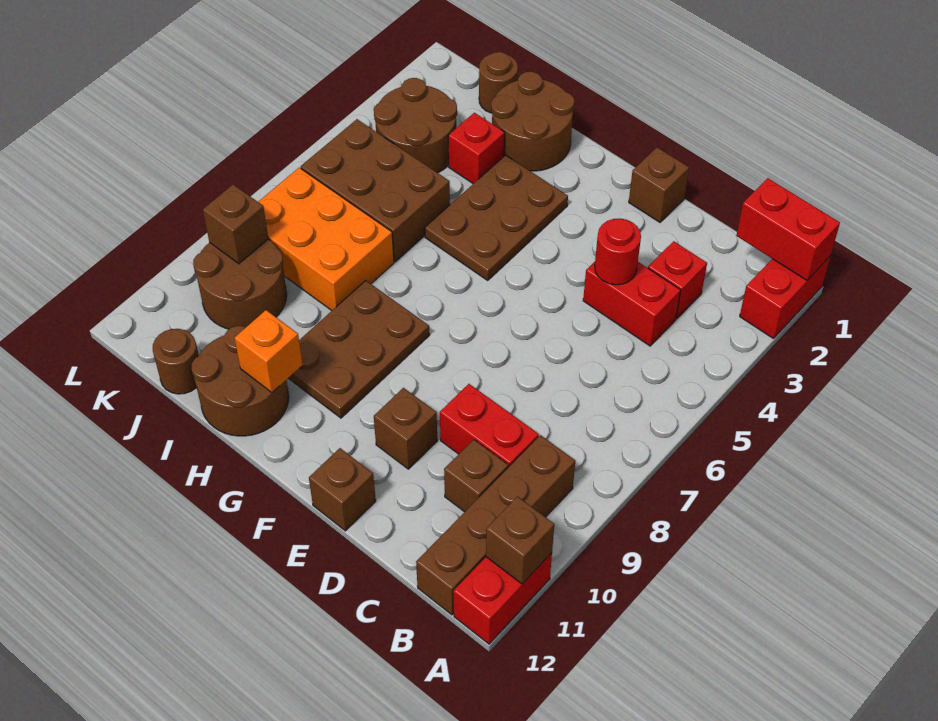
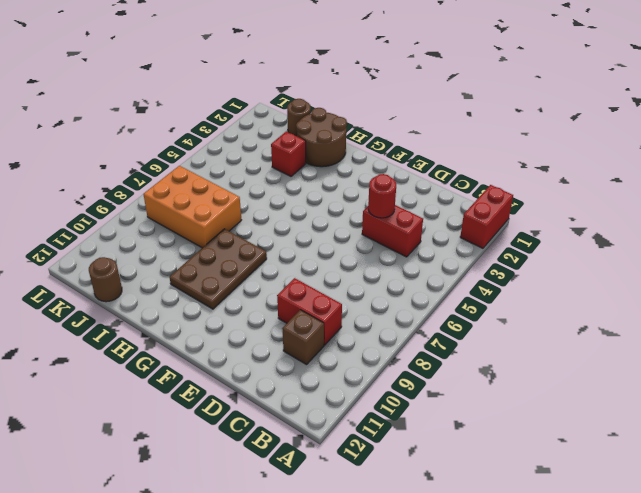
none -> red brick A11:A12 level 1
none -> brown brick B9:B12 level 1
none -> red brick C3 level 1

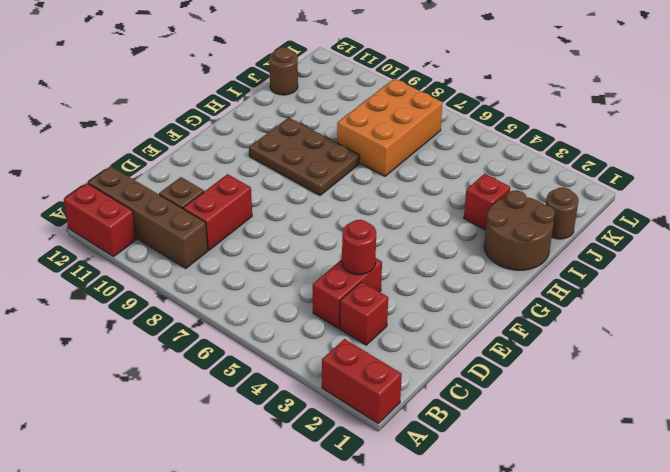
none -> brown brick E1 level 1
none -> brown brick E10 level 1
none -> brown brick E12 level 1

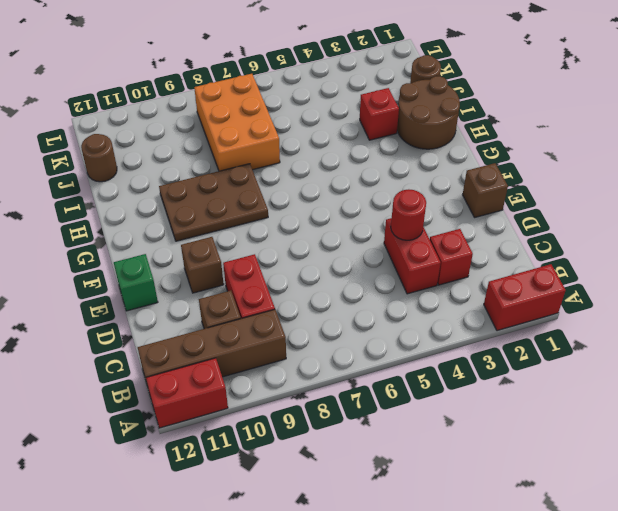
green brick E12 level 1 -> brown brick E12 level 1
none -> brown plate G3:H5 level 1
none -> brown round brick H11:I12 level 1
none -> brown brick I5:K6 level 1

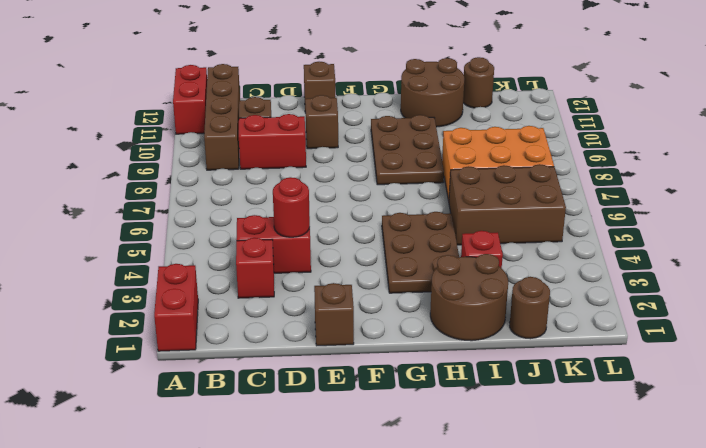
none -> brown round brick J3:K4 level 1
none -> brown round brick J9:K10 level 1
none -> red brick A1:B1 level 2

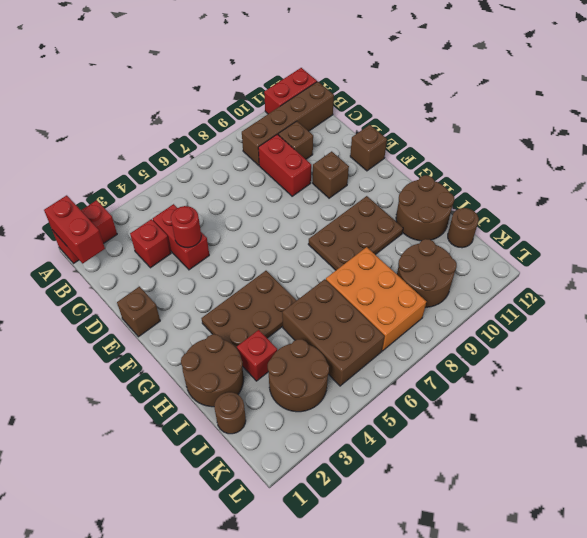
none -> brown brick A11 level 2
none -> orange brick H11 level 2
none -> brown brick K9 level 2

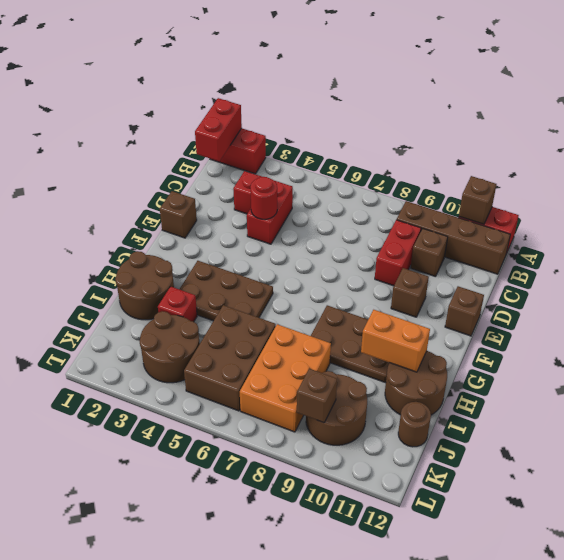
orange brick H10:H11 level 2 -> orange brick H11 level 2
none -> brown round brick J1 level 1

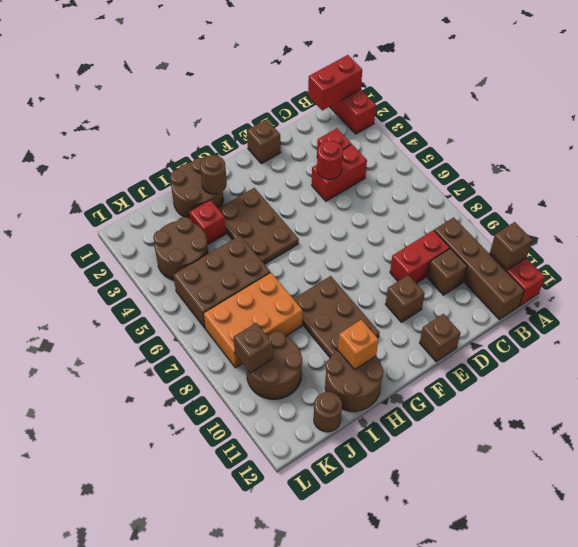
brown round brick H2 level 2 -> brown round brick J1 level 1

